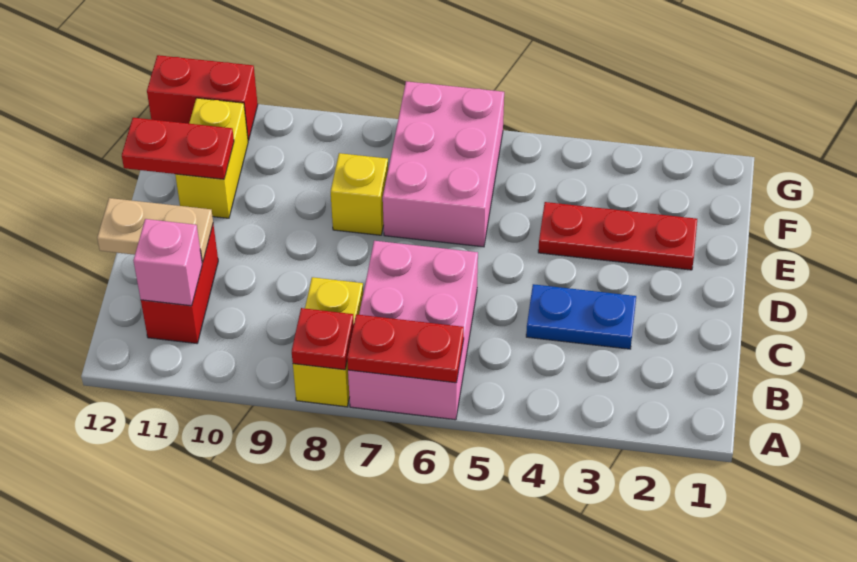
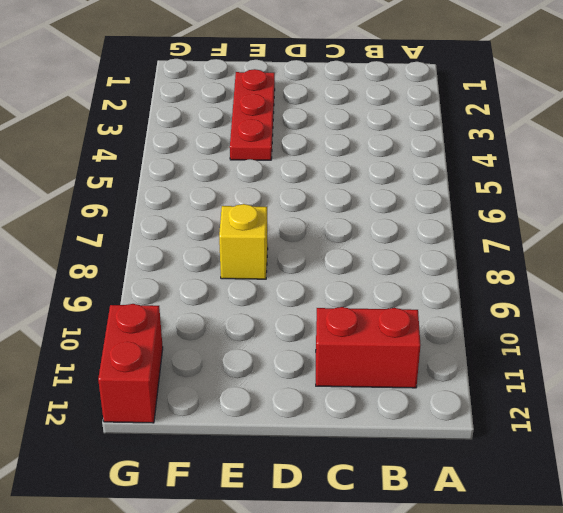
none -> pink brick A6:C7 level 1
none -> yellow brick A8:B8 level 1
none -> blue plate C3:C4 level 1

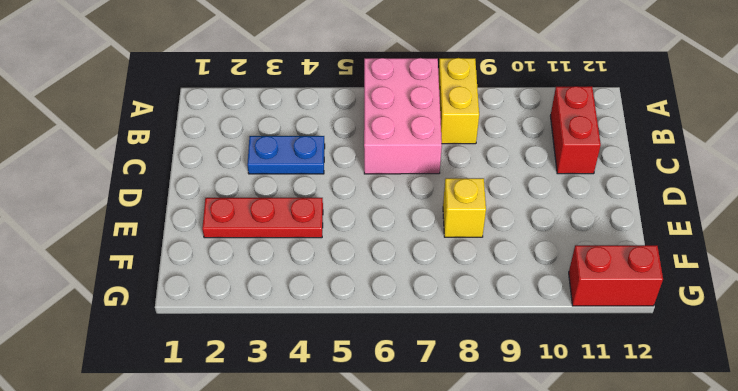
none -> pink brick E6:G7 level 1
none -> yellow brick E11:F11 level 1
none -> red plate A6:A7 level 2

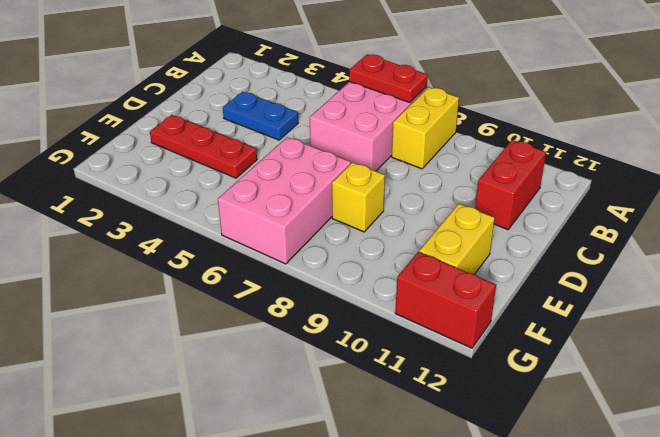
none -> red plate A8 level 2
none -> pink brick B11 level 2
none -> tan plate C11:C12 level 2

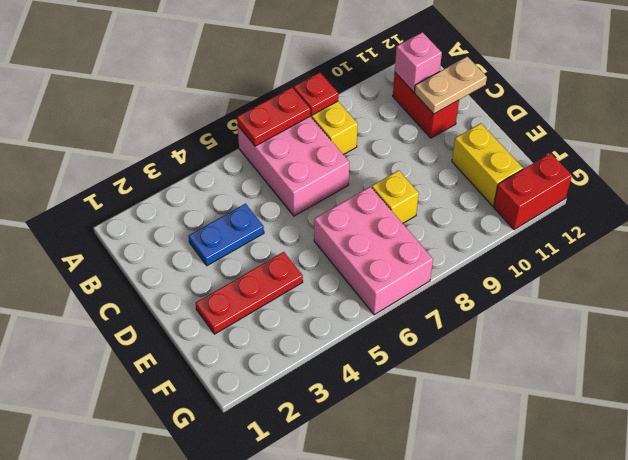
none -> red plate E11:E12 level 2

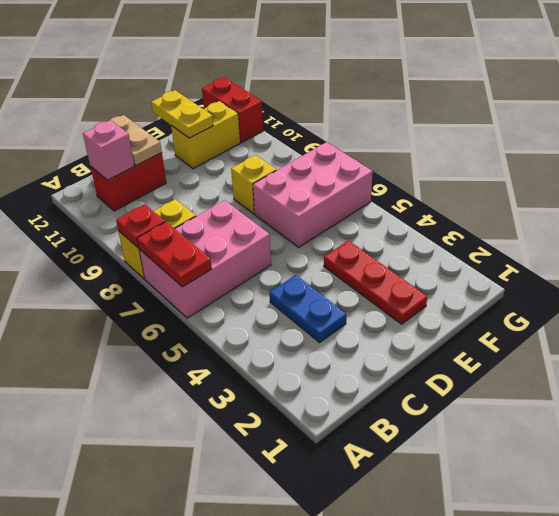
yellow plate E11:E12 level 2 -> red plate E11:E12 level 2

